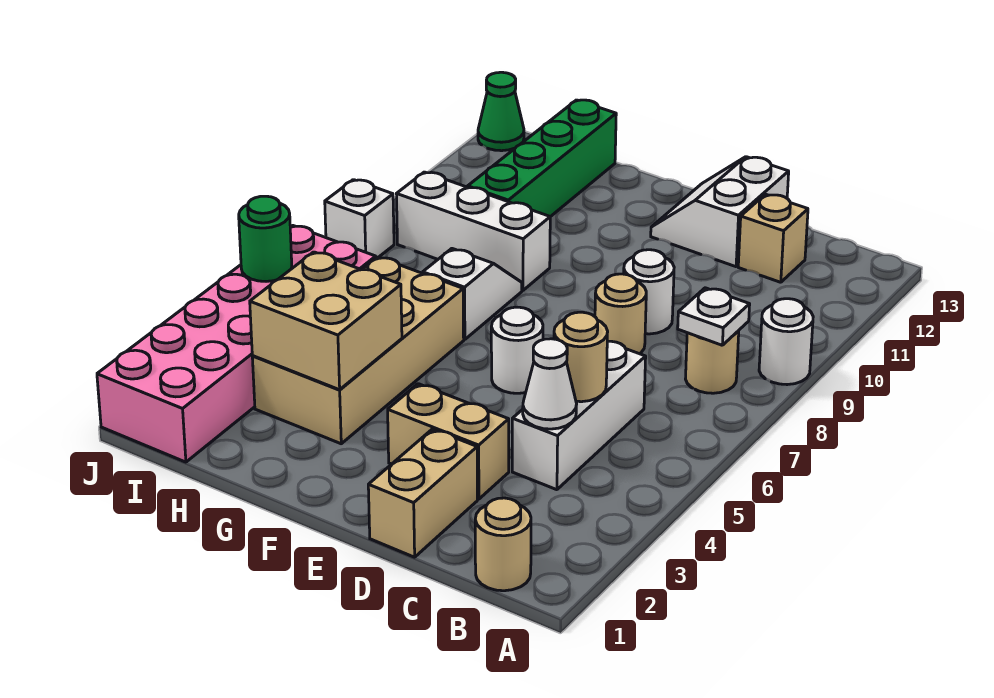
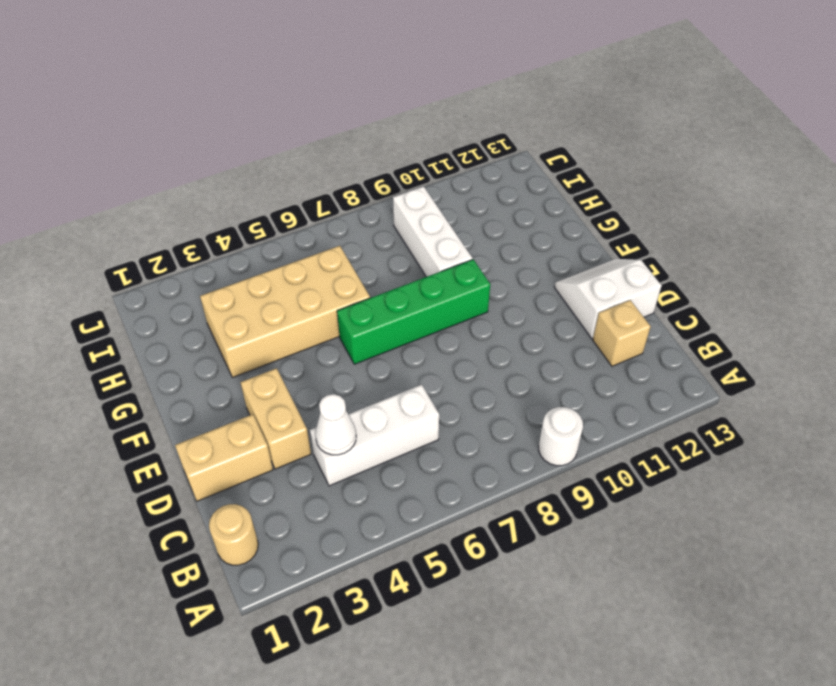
green brick F6:F9 level 1 -> green brick H10:H13 level 1
none -> tan round brick B8 level 1
none -> tan round brick D8 level 1
none -> white round brick D9 level 1

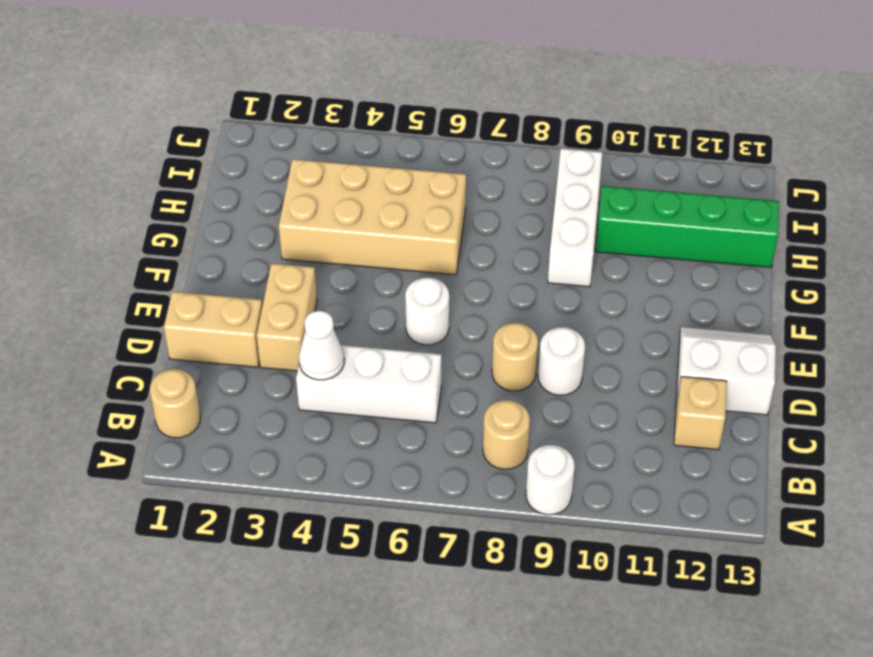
none -> white slope G7:G8 level 1 top 7
none -> pink brick I1:J6 level 1
none -> white brick J8 level 1

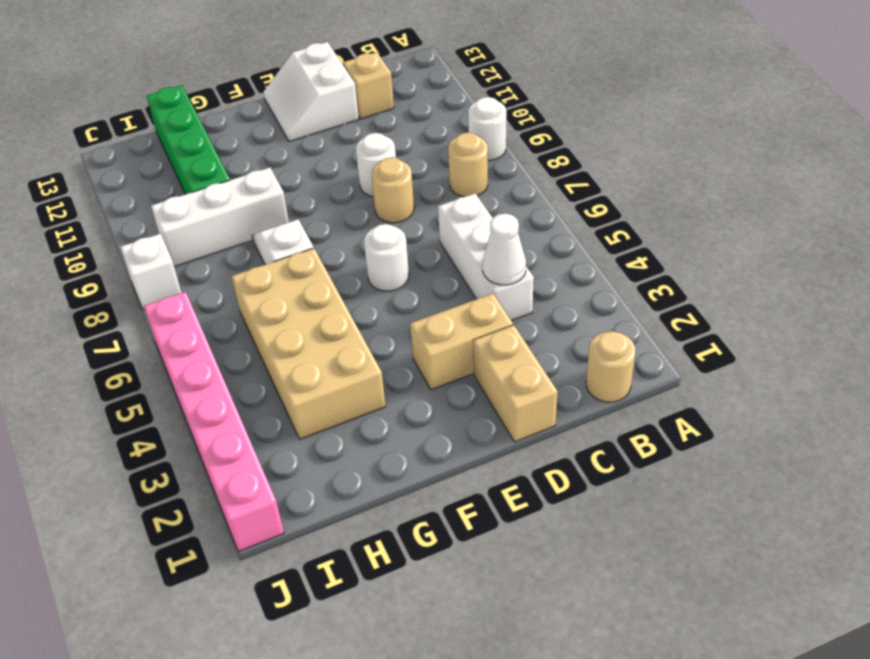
pink brick J1:J6 level 1 -> pink brick I1:J6 level 1
none -> green cone J13 level 1
none -> white plate B8 level 2
none -> tan round brick C5 level 2

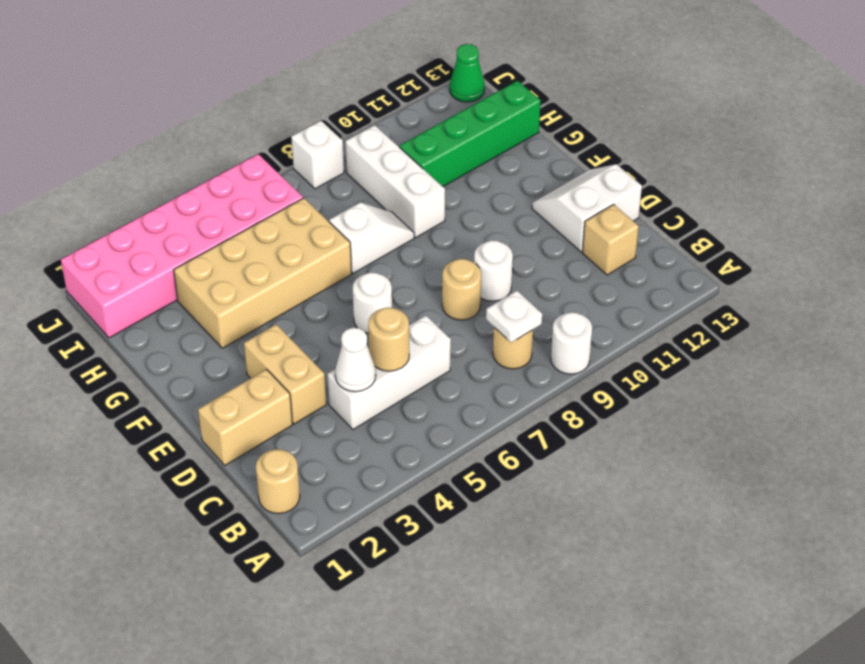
none -> tan brick G3:H4 level 2
none -> green round brick J5 level 2

